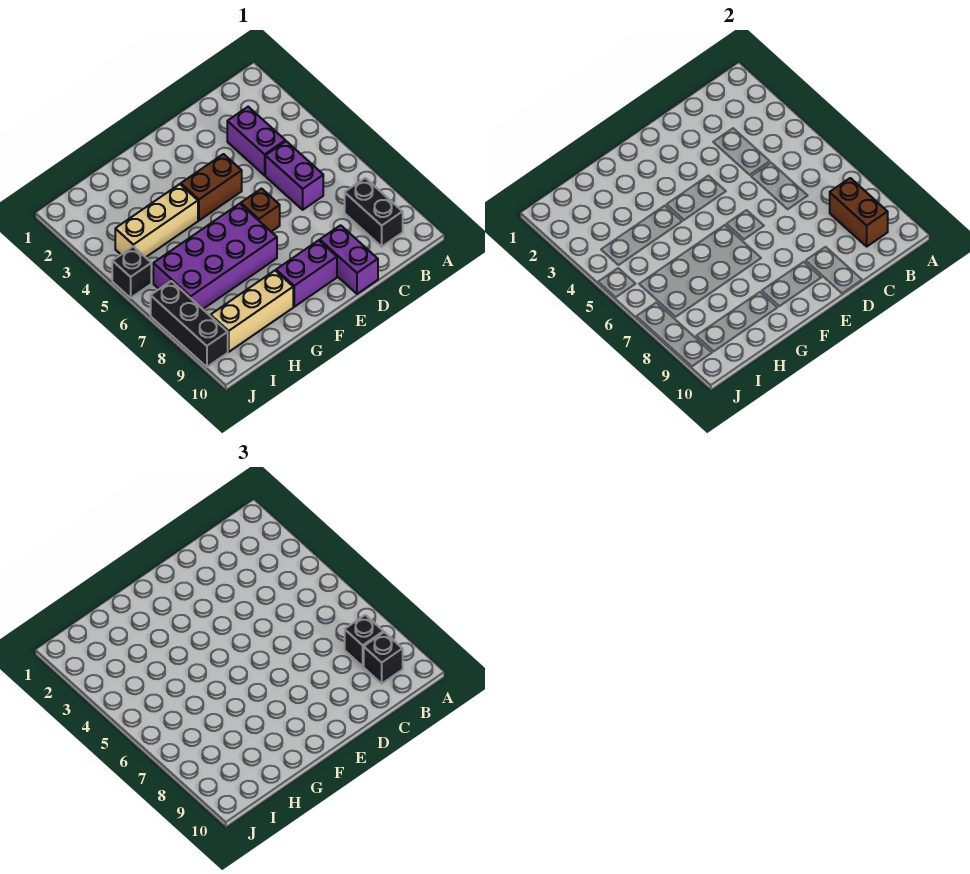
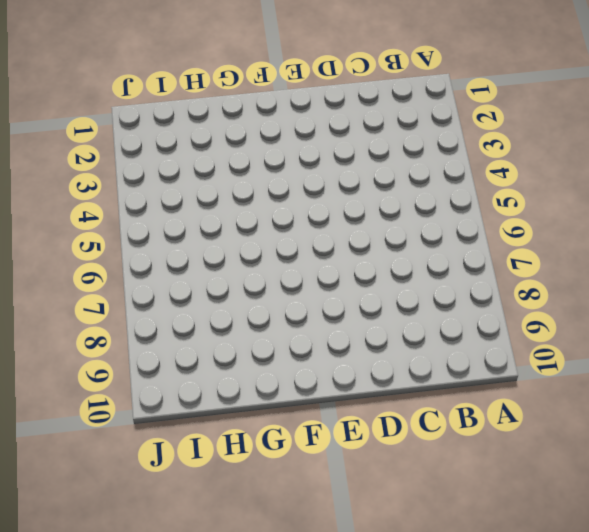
none -> black brick B8:B9 level 1
none -> purple brick C3:C4 level 1
none -> purple brick C5:C6 level 1

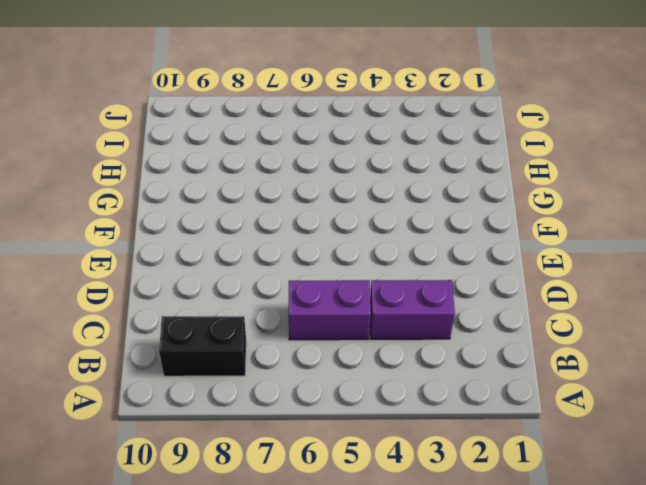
none -> purple brick D9:D10 level 1
none -> brown brick E4:F4 level 1
none -> brown brick E6 level 1

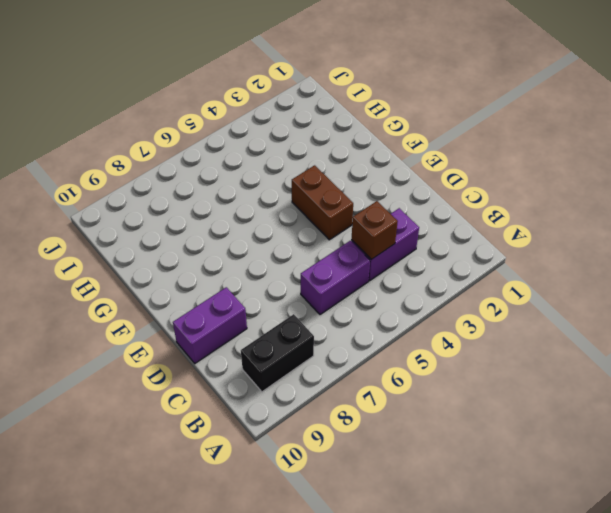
brown brick C4 level 2 -> brown brick E6 level 1
none -> purple brick E9:F9 level 1
none -> purple brick F6:I7 level 1
none -> tan brick G4:I4 level 1

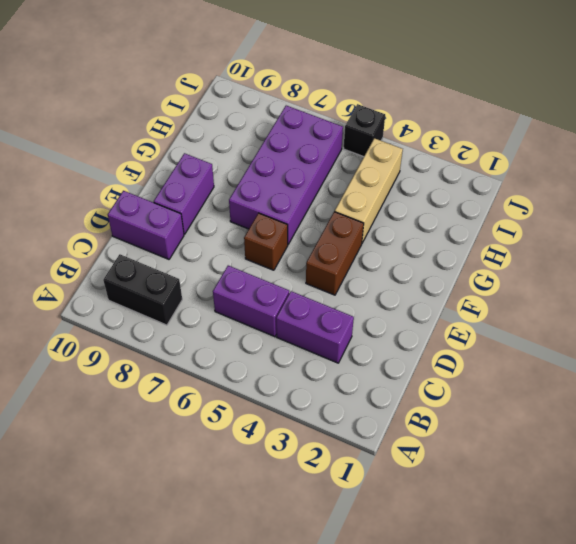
none -> tan brick G9:I9 level 1
none -> black brick J7:J9 level 1
none -> brown brick B8:B9 level 2

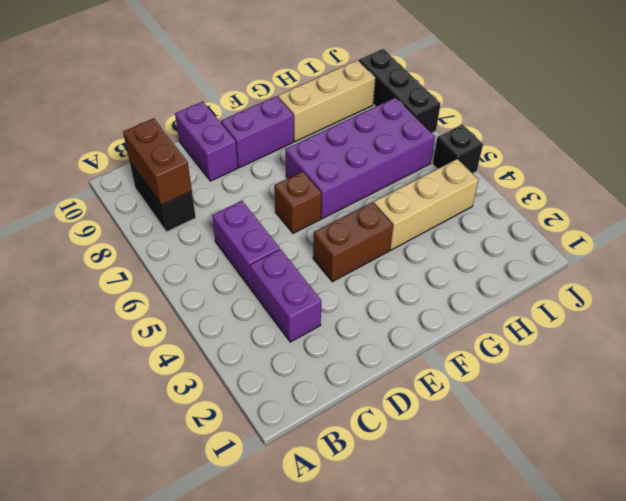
none -> black brick B8 level 3
none -> black brick B9 level 3

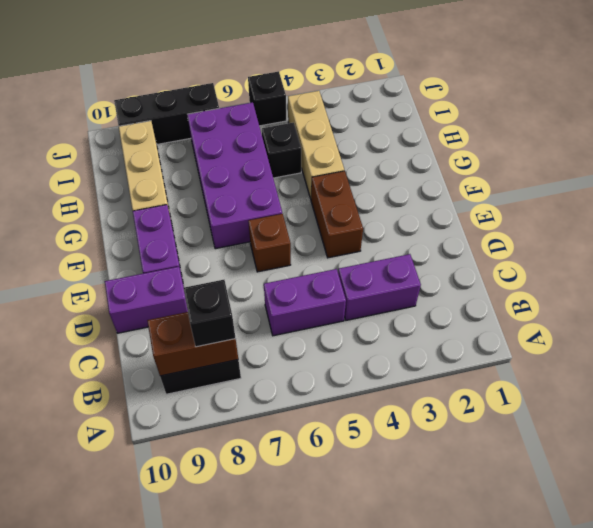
black brick H5 level 1 -> black brick B9 level 3

